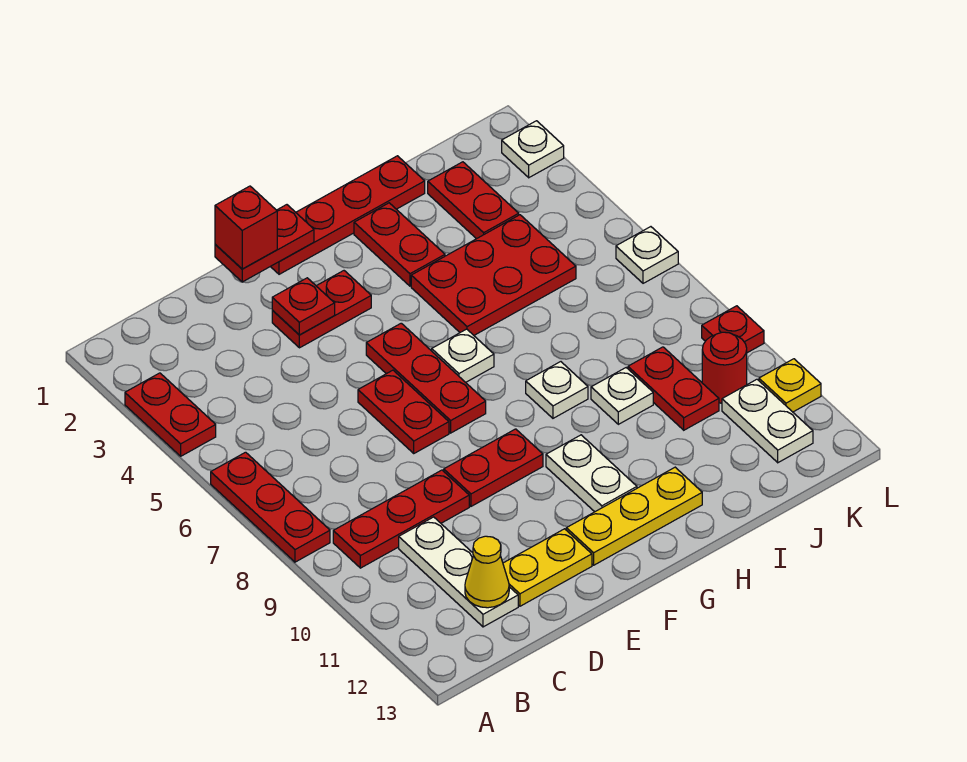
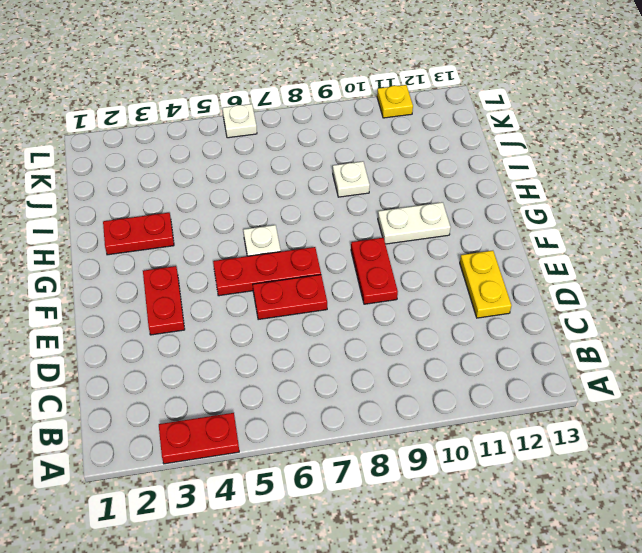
none -> red plate A6:A8 level 1
none -> red plate B9:D9 level 1
none -> white plate C10:C12 level 1

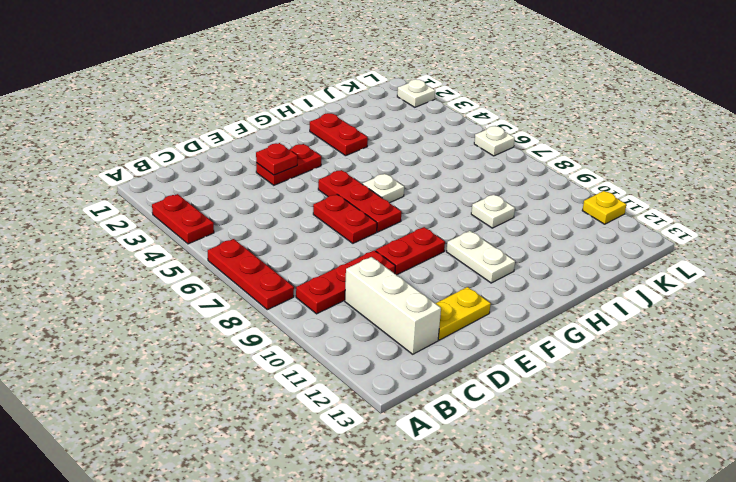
white brick C10:C12 level 1 -> white plate C10:C12 level 1
none -> red plate F1:I1 level 1
none -> yellow plate F12:H12 level 1
none -> red plate H4:J5 level 1

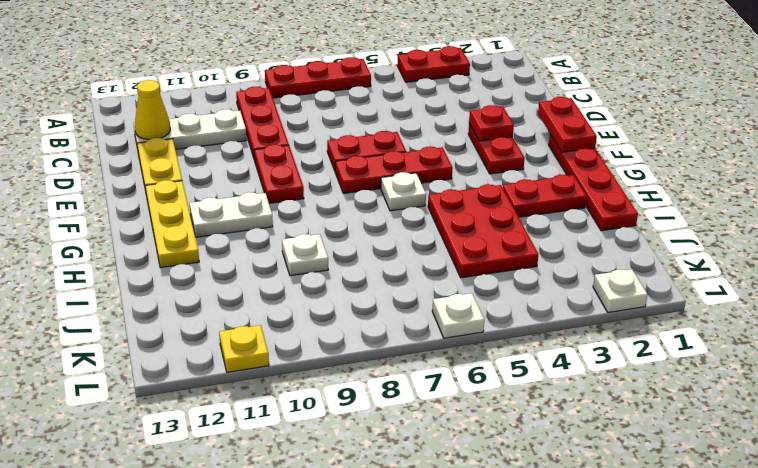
none -> white plate H8 level 1
none -> red plate J2:J3 level 1
none -> red plate J9:J10 level 1

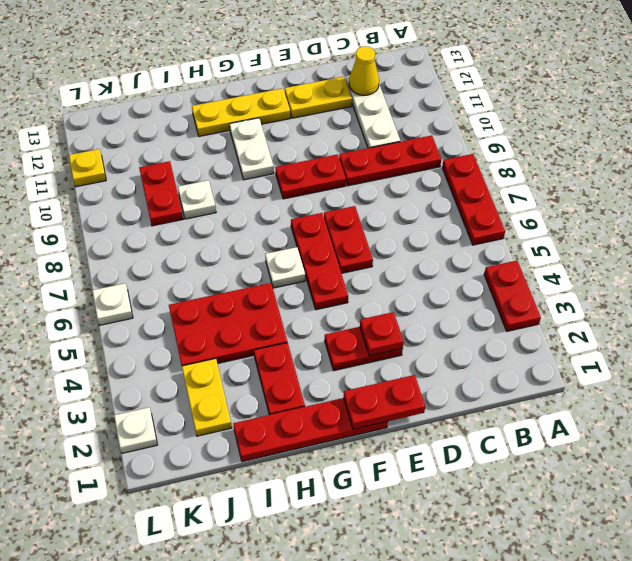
yellow plate J2:J3 level 1 -> red plate J2:J3 level 1
none -> white plate H8 level 1
none -> red round brick K10 level 1
none -> white plate K11:K12 level 1

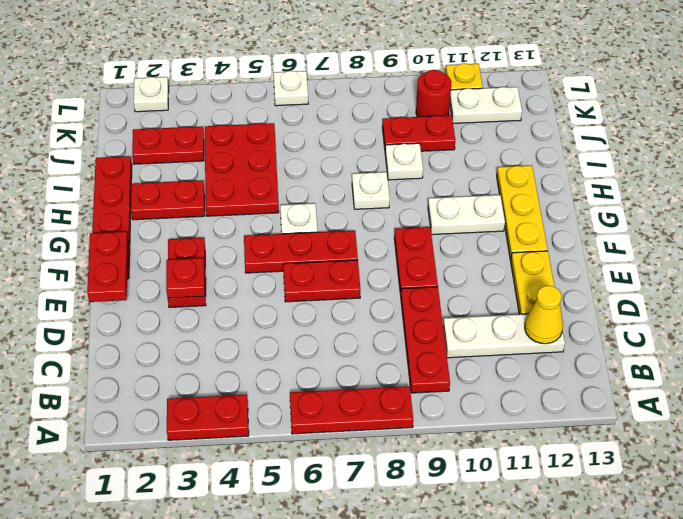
none -> red plate L9 level 1
none -> red brick E1 level 3

